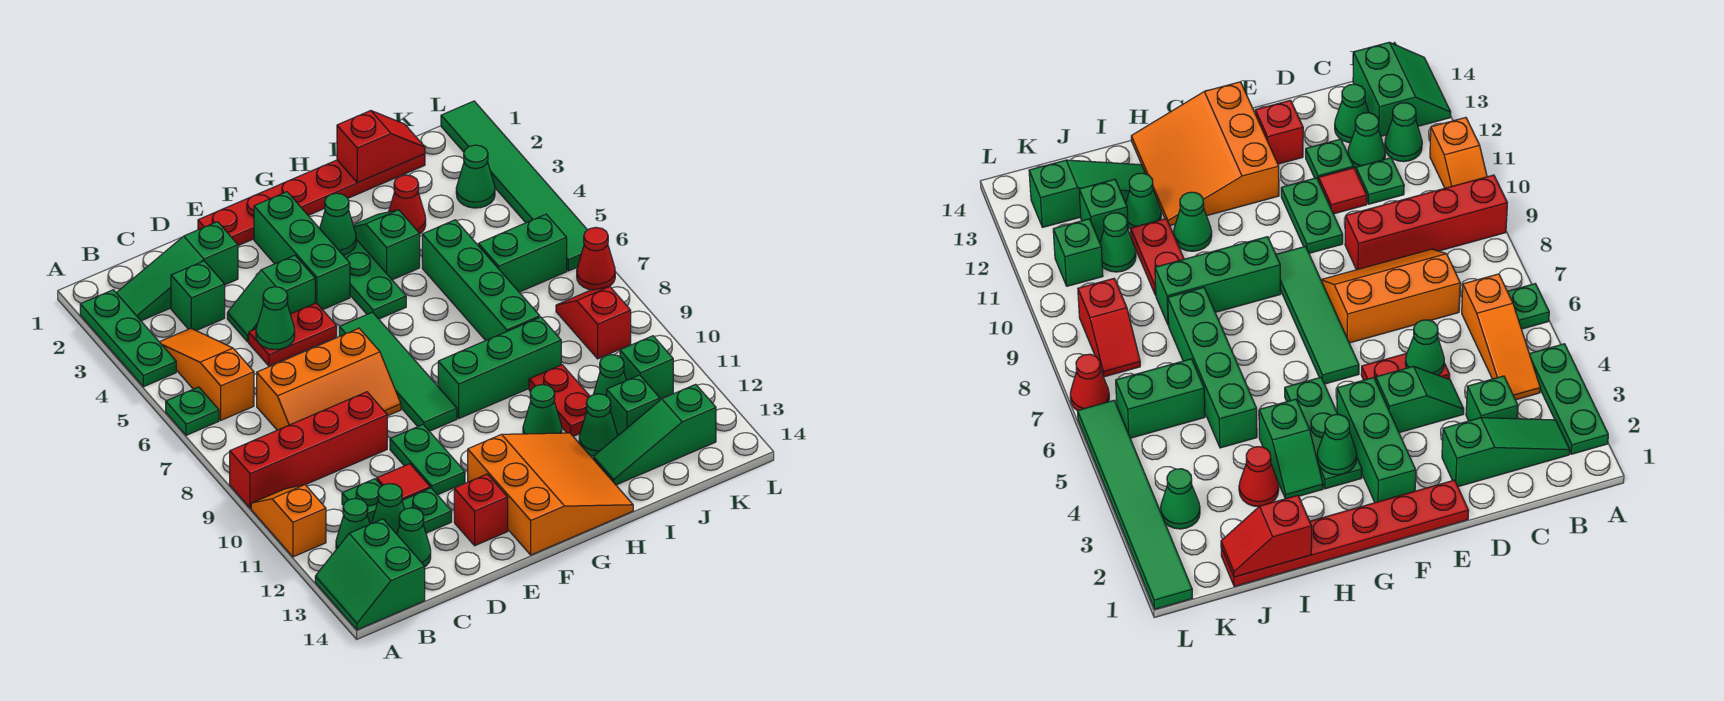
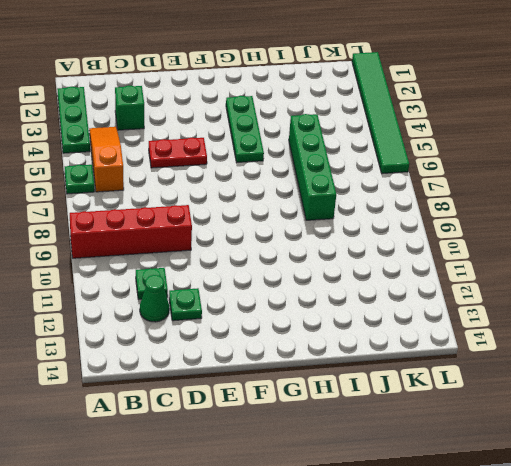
none -> orange slope A10:A11 level 1 top 11
none -> green slope A13:B14 level 1 top B
none -> green slope B2:D2 level 1 top D
none -> green cone B12 level 1

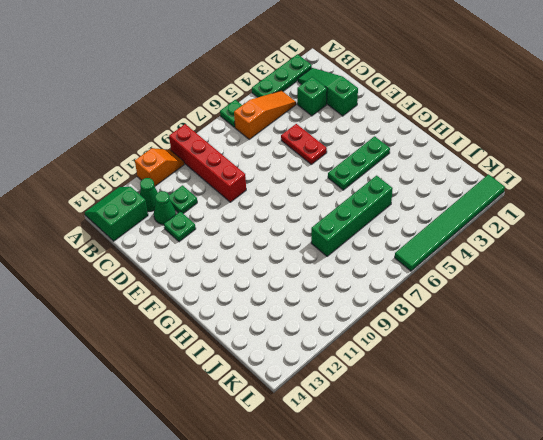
none -> orange slope C7:E8 level 1 top 7
none -> green cone C13 level 1
none -> green slope D4:E4 level 1 top E
none -> red tile D11 level 1

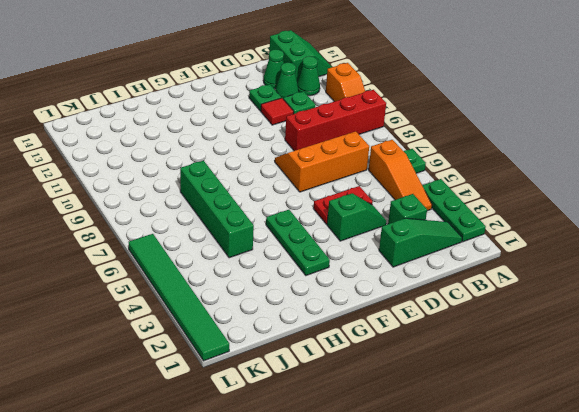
none -> red plate E1:J1 level 1
none -> green plate E10:E11 level 1
none -> red brick E13 level 1
none -> green brick F2:F4 level 1

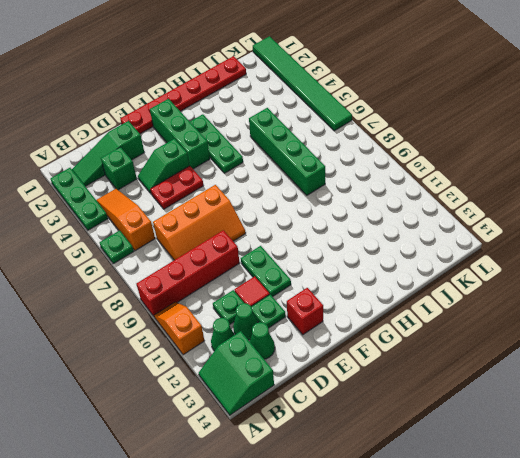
none -> green tile F6:F9 level 1
none -> orange slope F12:H14 level 1 top F
none -> green brick G9:I9 level 1
none -> green slope H3:H4 level 1 top 4

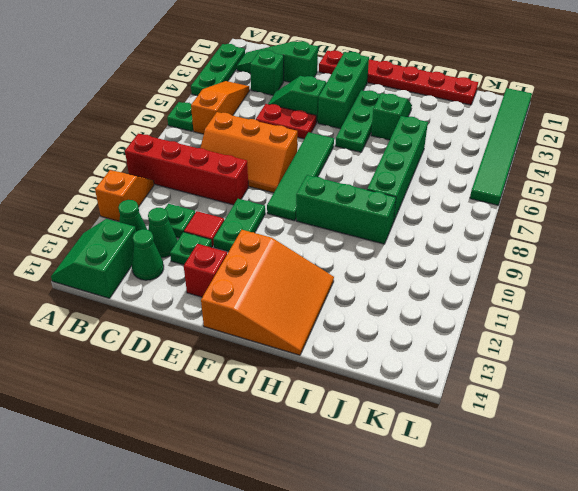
none -> green cone H11 level 1
none -> red cone I3 level 1
none -> red plate I10:I11 level 1
none -> green cone I12 level 1

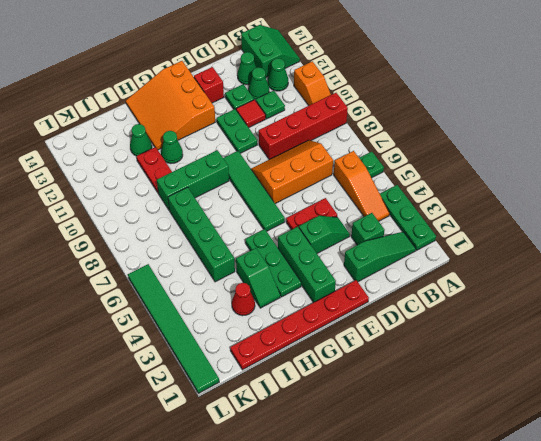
none -> green slope I13:K13 level 1 top K
none -> green brick J6:K6 level 1
none -> green cone J11 level 1
none -> green brick J12 level 1

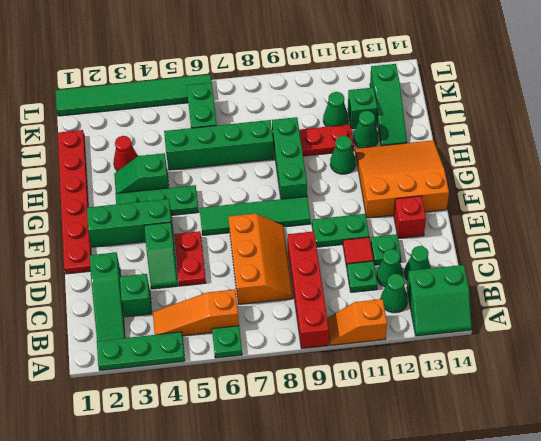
none -> green cone K3 level 1
none -> red slope K8:K9 level 1 top 9
none -> green brick K11 level 1
none -> red cone L7 level 1

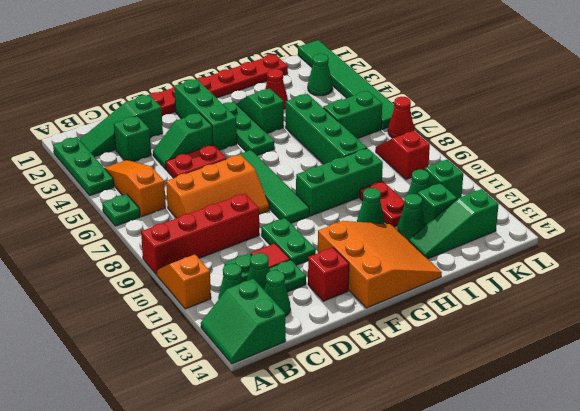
none -> green cone D5 level 2
none -> green cone G3 level 2
none -> red slope I1:J1 level 2 top I

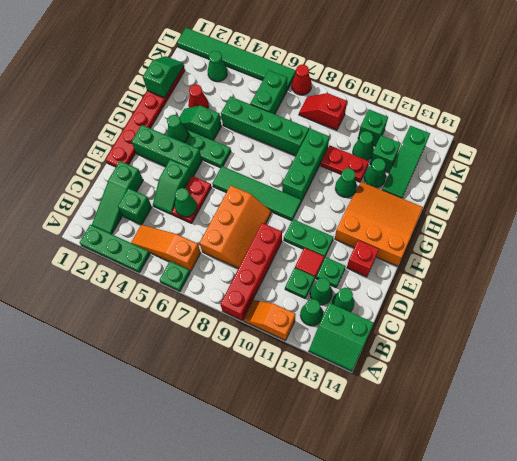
green slope I1:J1 level 2 top I -> red slope I1:J1 level 2 top I

